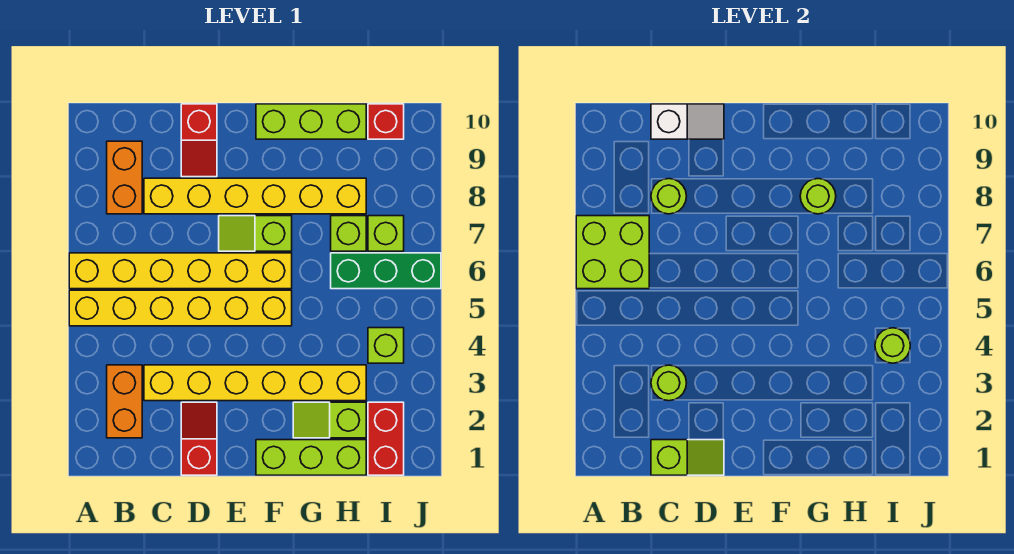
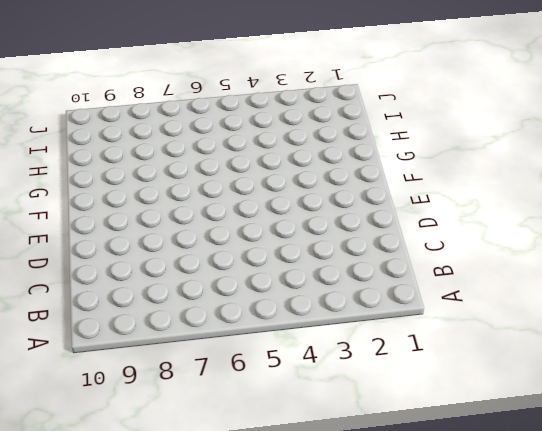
none -> yellow brick A5:F5 level 1
none -> yellow brick A6:F6 level 1
none -> orange brick B2:B3 level 1

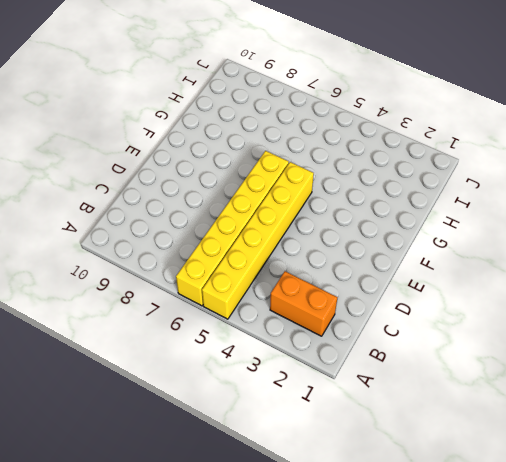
none -> orange brick B8:B9 level 1
none -> yellow brick C3:H3 level 1
none -> yellow brick C8:H8 level 1

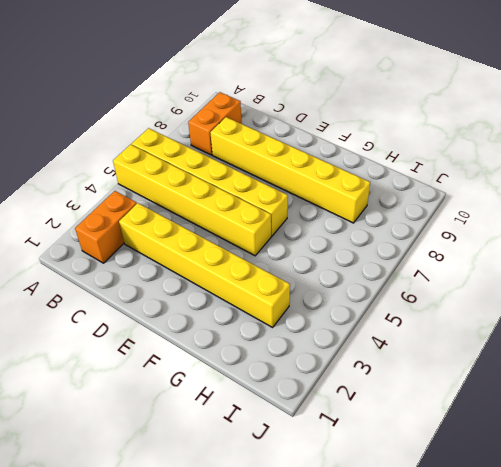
none -> red slope D1:D2 level 1 top 1
none -> red slope D9:D10 level 1 top 10
none -> lime slope E7:F7 level 1 top F

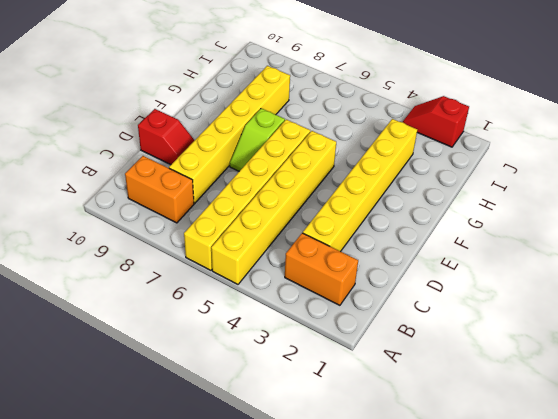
red slope J2:J3 level 1 top 2 -> red slope D1:D2 level 1 top 1
none -> lime brick F1:H1 level 1
none -> lime brick F10:H10 level 1
none -> lime slope G2:H2 level 1 top H

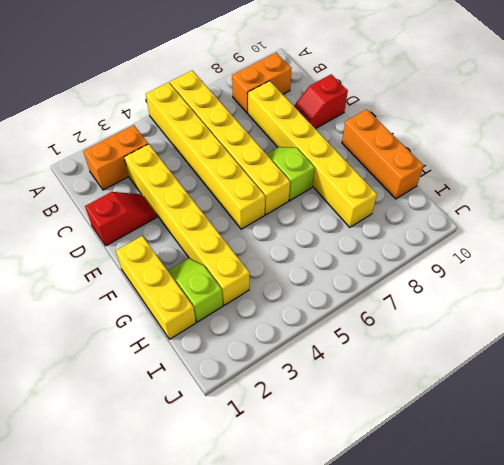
yellow brick F1:H1 level 1 -> lime brick F1:H1 level 1
orange brick F10:H10 level 1 -> lime brick F10:H10 level 1
none -> green brick H6:J6 level 1
none -> lime brick H7 level 1
none -> red brick I1:I2 level 1

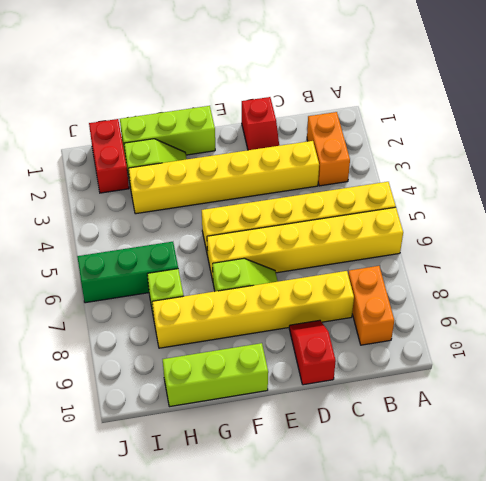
none -> lime brick I4 level 1
none -> lime brick I7 level 1
none -> red brick I10 level 1

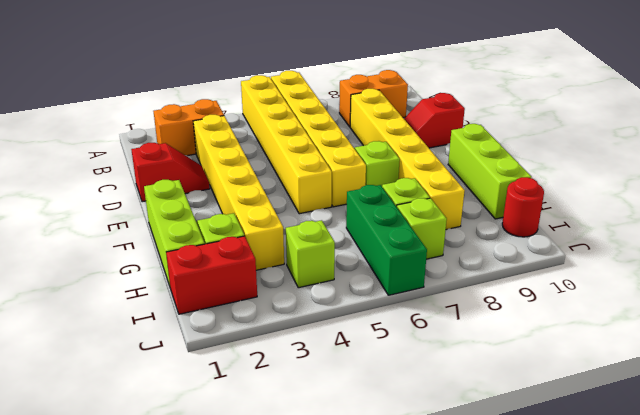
red round brick I10 level 1 -> red brick I10 level 1
none -> lime brick A6:B7 level 2
none -> lime slope C1:D1 level 2 top C
none -> lime round brick C3 level 2

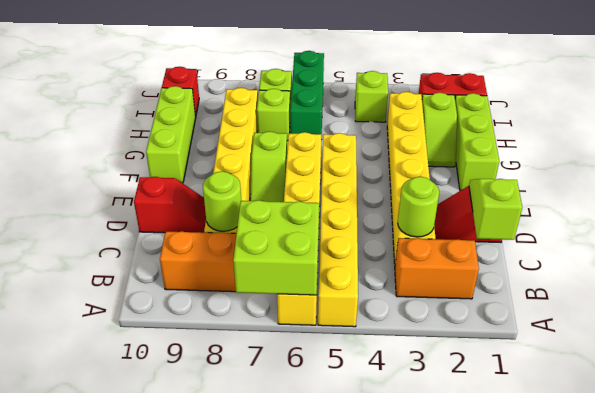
none -> white slope C10:D10 level 2 top C
none -> lime round brick G8 level 2
none -> lime round brick I4 level 2

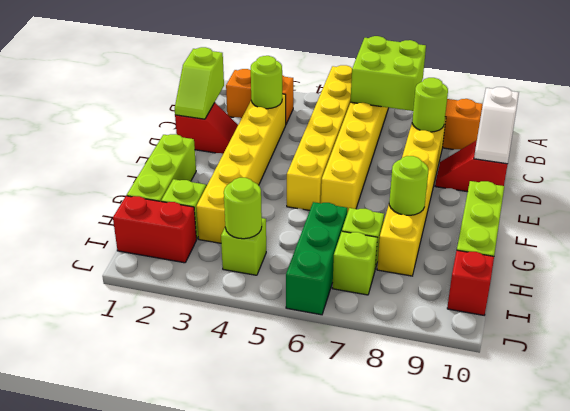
none -> lime slope E7:F7 level 1 top F

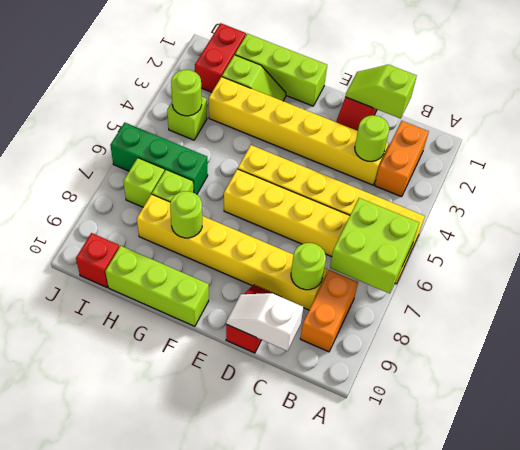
none -> lime slope E7:F7 level 1 top F

